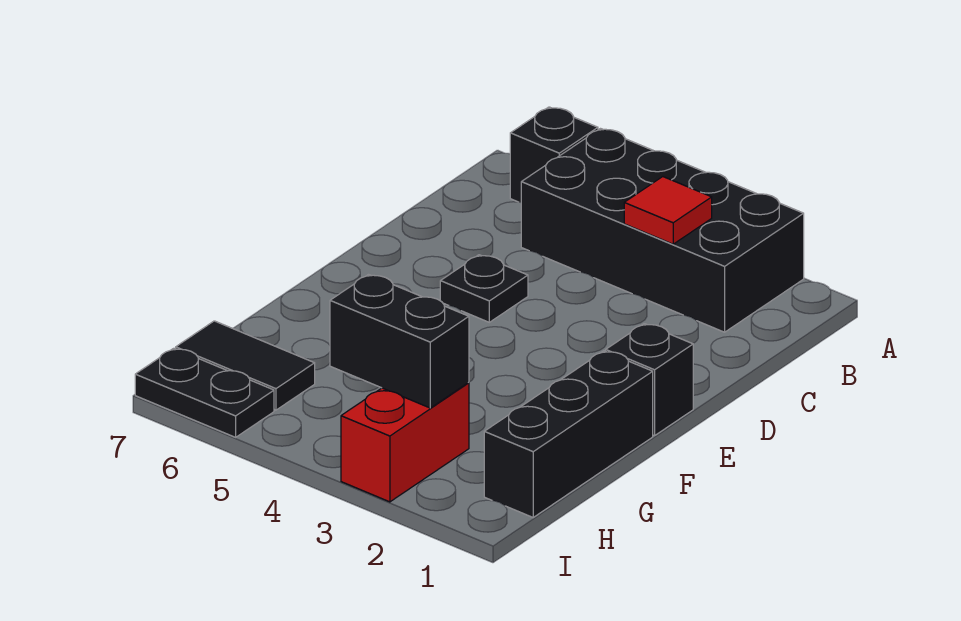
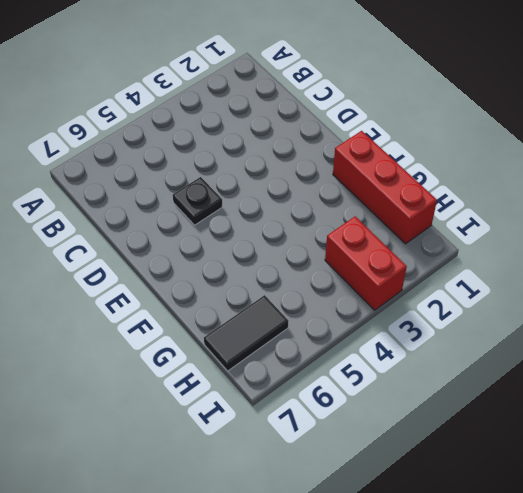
red brick F1:H1 level 1 -> black brick F1:H1 level 1
none -> black brick A2:B5 level 1
none -> black brick A6 level 1

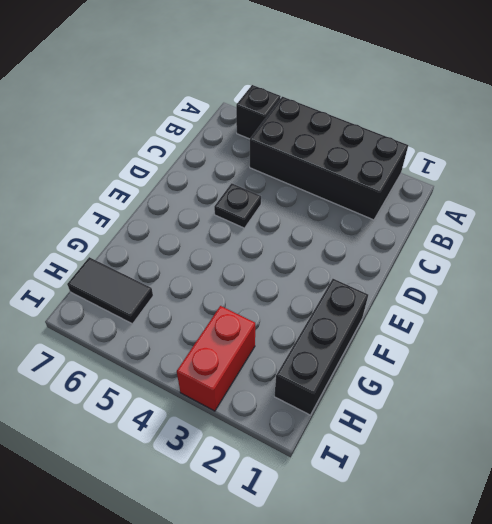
none -> black brick E1 level 1
none -> black plate I6:I7 level 1

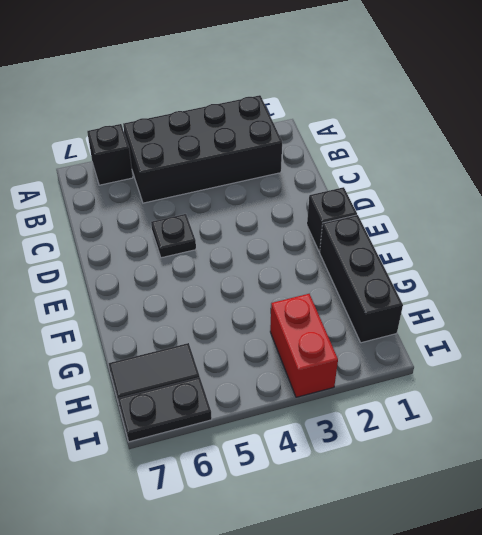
none -> red tile B3 level 2
none -> black brick H3:H4 level 2

